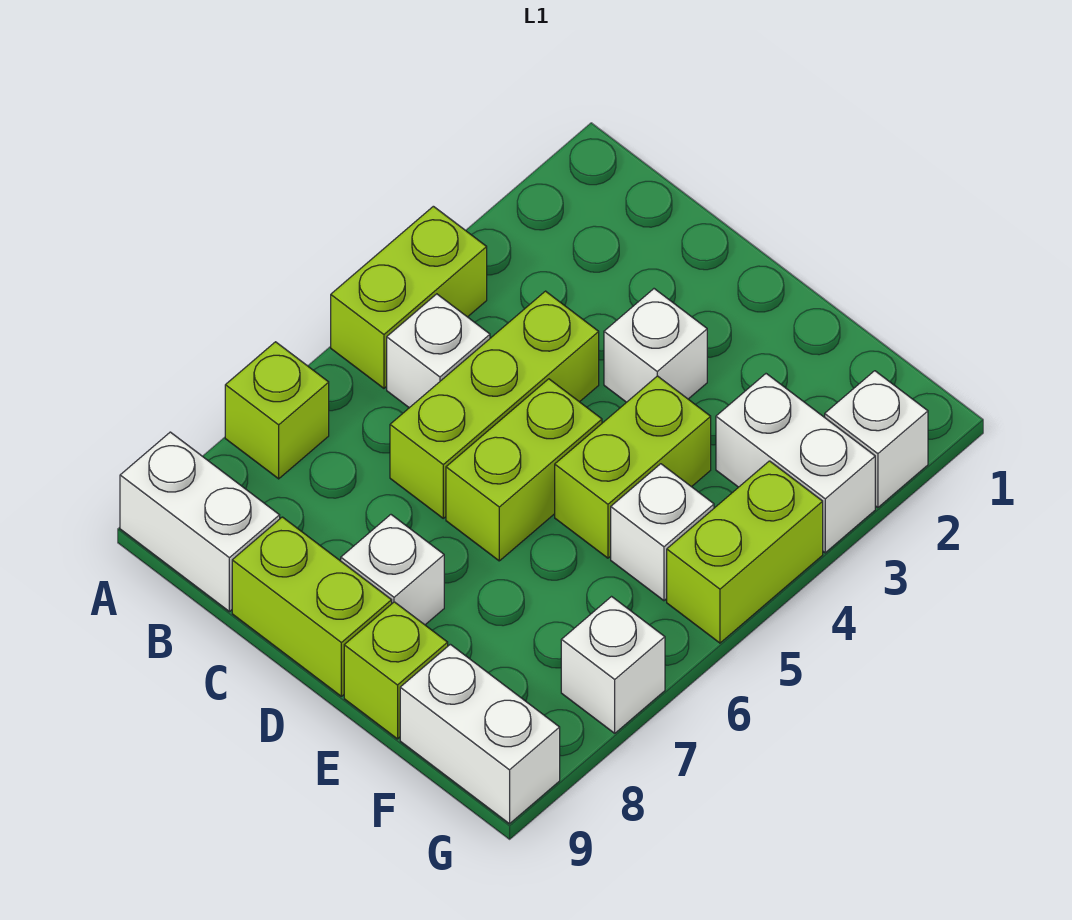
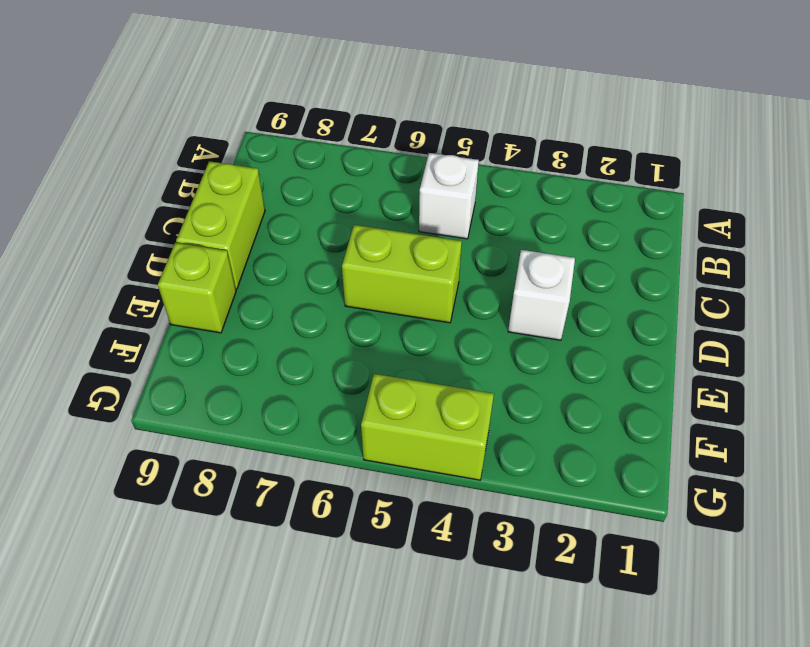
none -> lime brick A4:A5 level 1
none -> lime brick A7 level 1
none -> white brick A9:B9 level 1

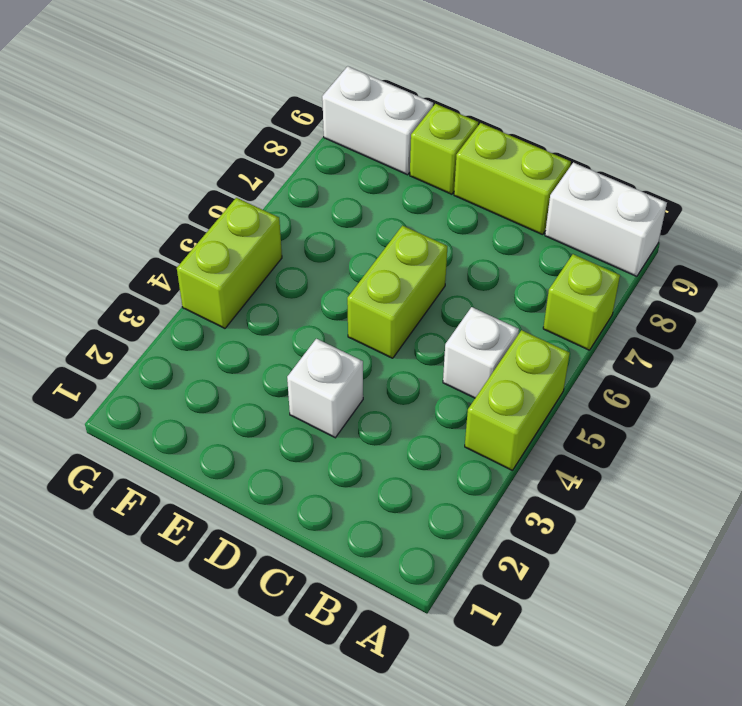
none -> lime brick C4:C6 level 1
none -> white brick D8 level 1
none -> lime brick E4:E5 level 1

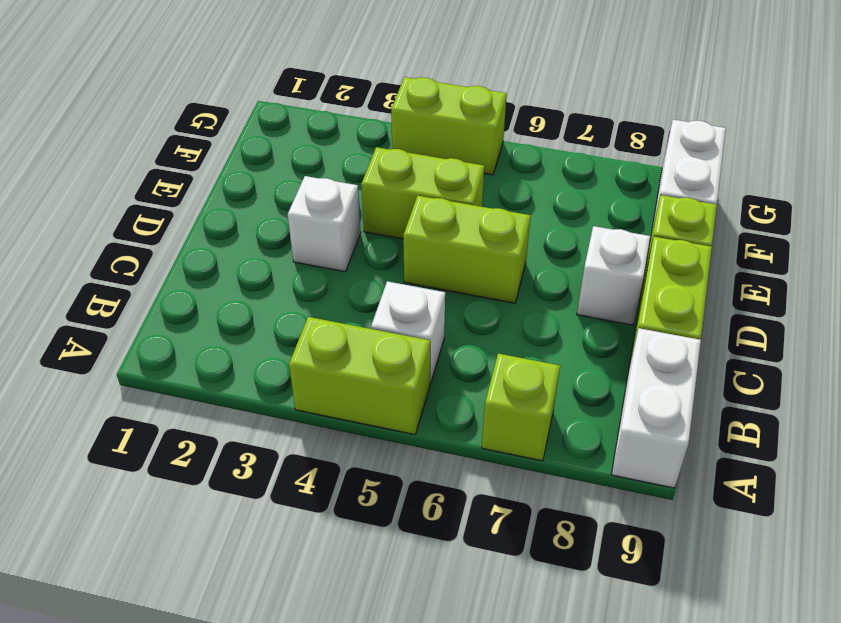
none -> lime brick C4:C6 level 1
none -> white brick F3:G3 level 1
none -> white brick F5 level 1

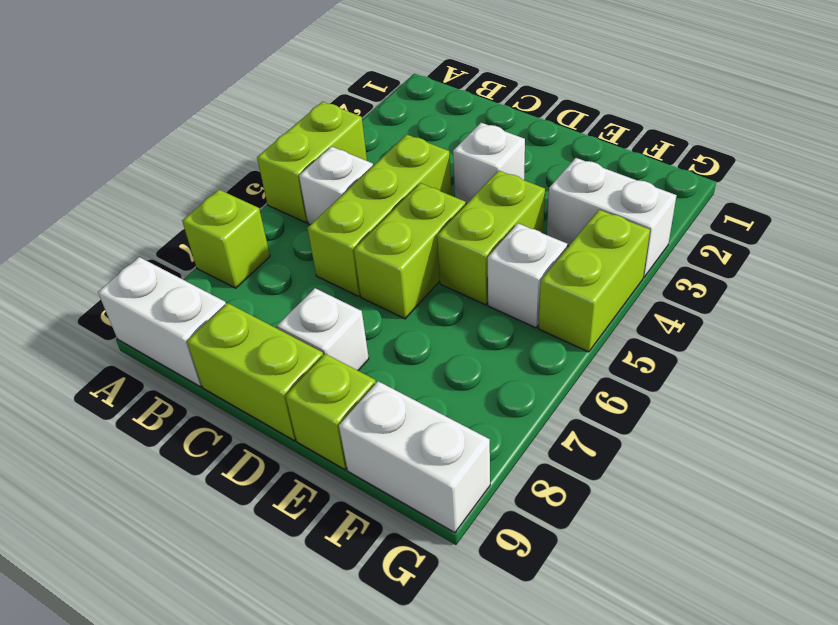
none -> white brick G2 level 1
none -> white brick G7 level 1

